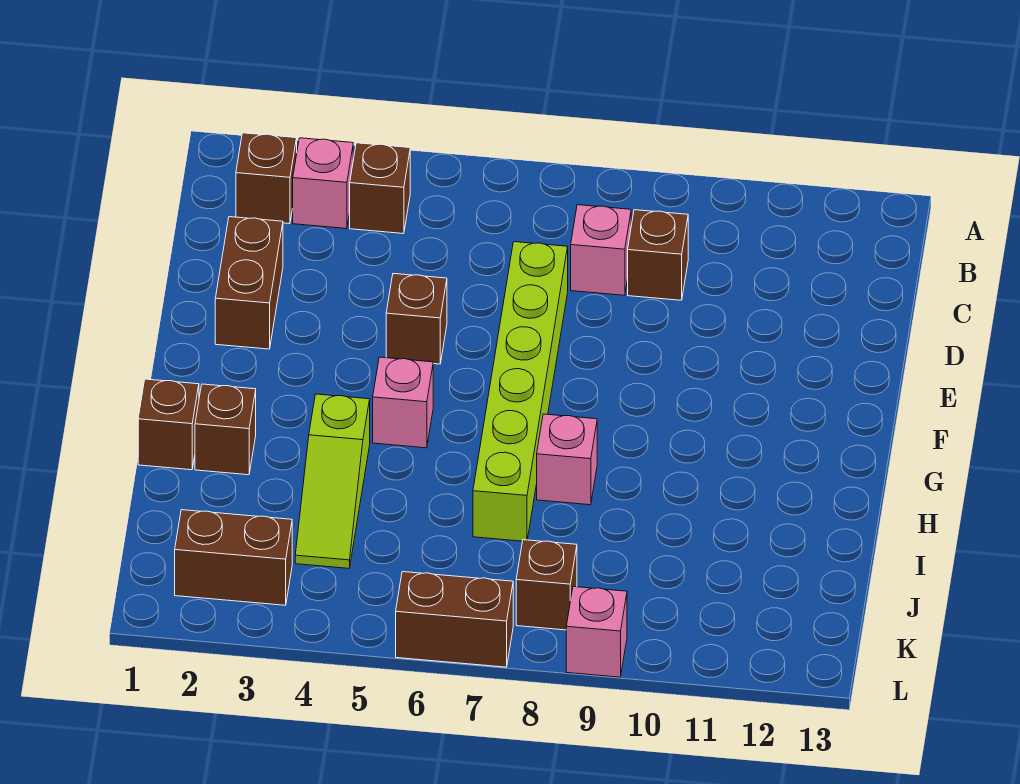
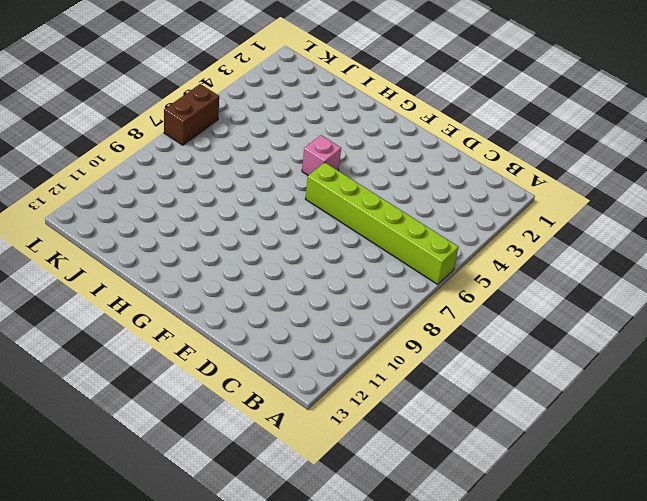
lime brick A6:F6 level 1 -> lime brick D7:I7 level 1
none -> brown brick B2 level 1
none -> pink brick B3 level 1
none -> brown brick B4 level 1

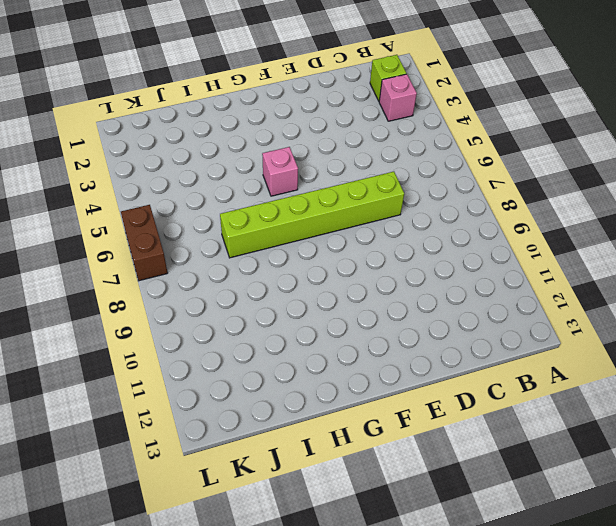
lime brick B2 level 1 -> brown brick B2 level 1
none -> brown brick B4 level 1
none -> pink brick C8 level 1
none -> brown brick C9 level 1

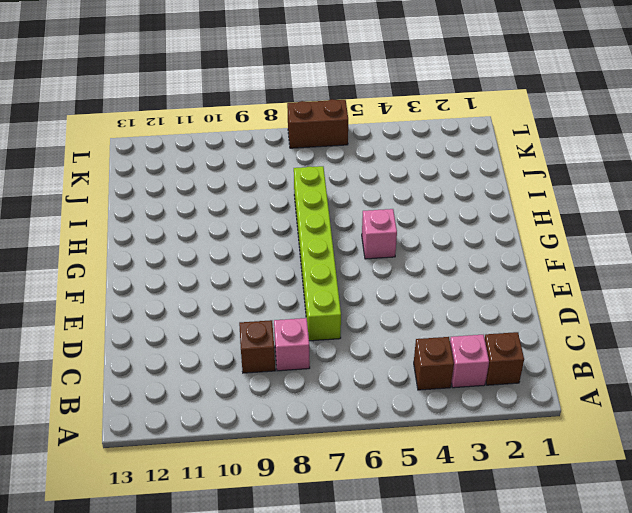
none -> brown brick D2:E2 level 1
none -> brown brick E5 level 1
none -> brown brick H1 level 1

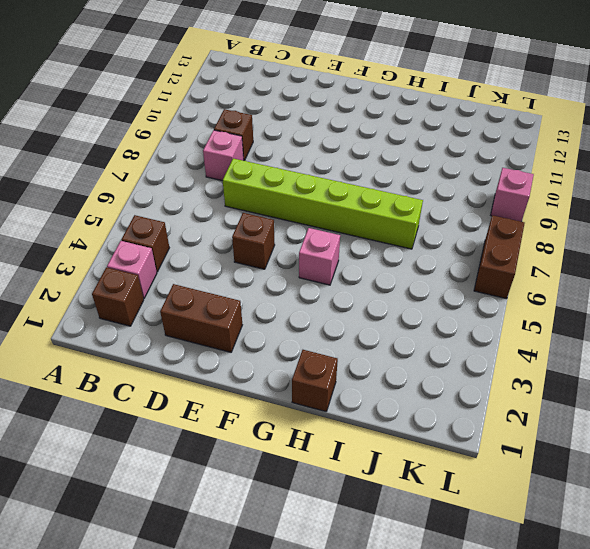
none -> brown brick H2 level 1
none -> lime slope H4:J4 level 1 top H
none -> pink brick H8 level 1

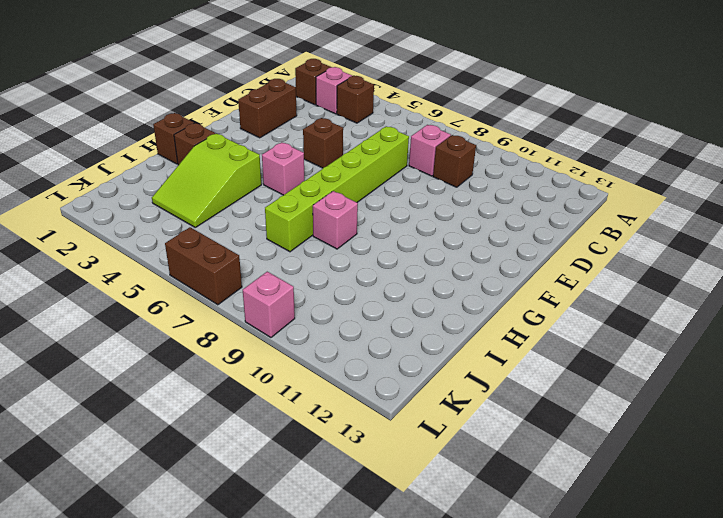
lime slope H3:J4 level 1 top H -> lime slope H4:J4 level 1 top H
none -> brown brick K2:K3 level 1
none -> brown brick K8 level 1

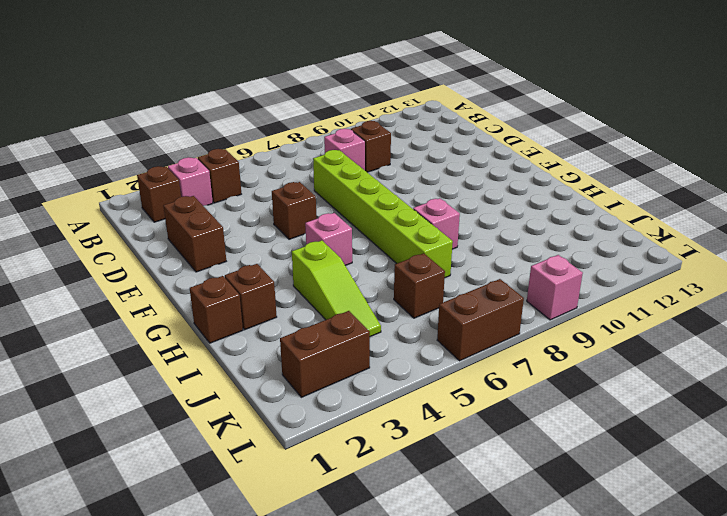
brown brick J6 level 1 -> brown brick K8 level 1

